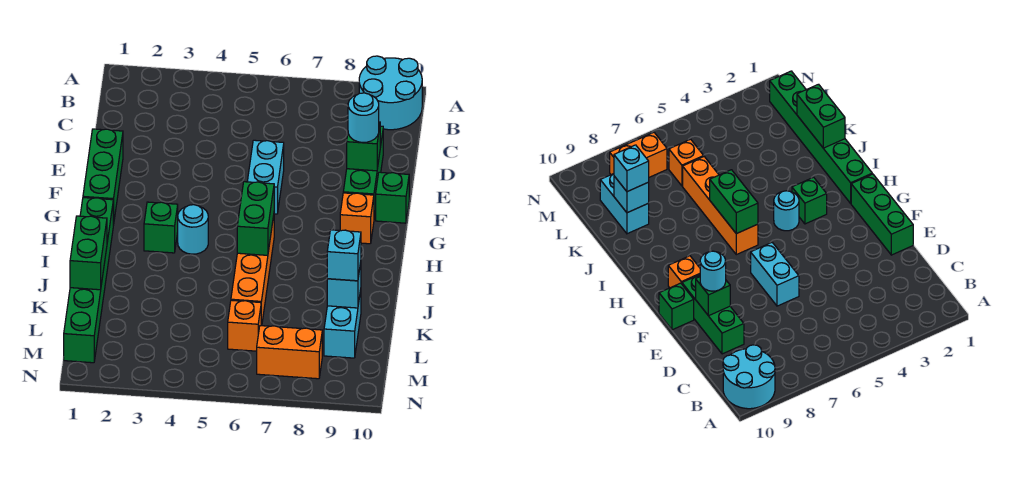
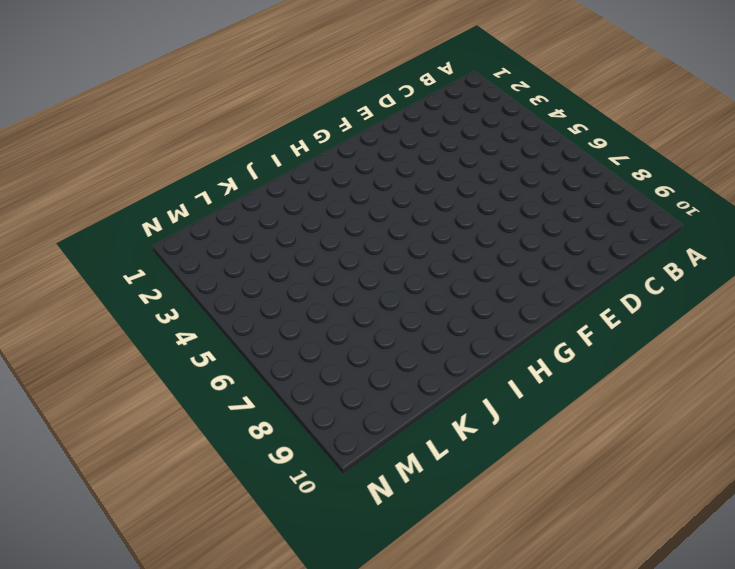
none -> cyan round brick A9:B10 level 1
none -> green brick D9:F9 level 1
none -> green brick E1:G1 level 1

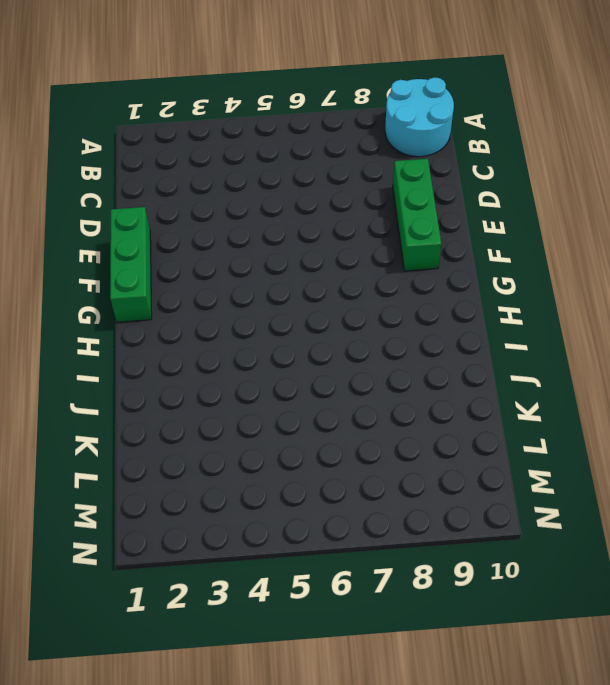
none -> cyan brick E6:F6 level 1
none -> green brick F10 level 1
none -> orange brick G9 level 1

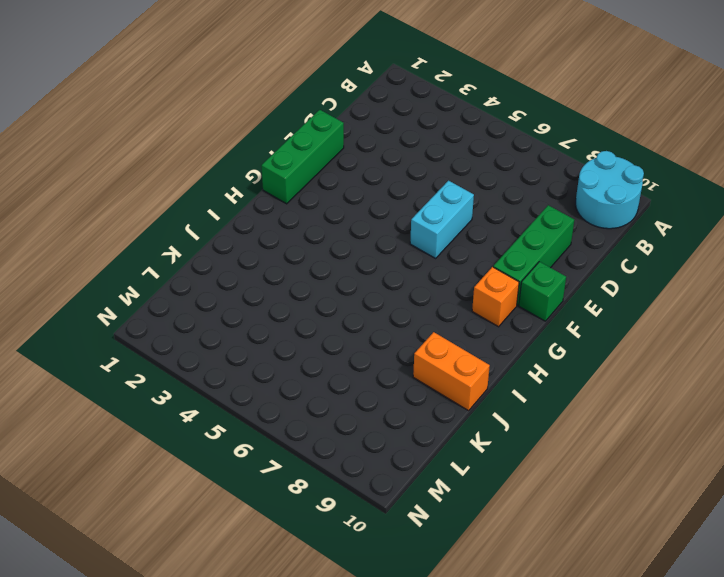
orange brick J9:J10 level 1 -> orange brick M7:M8 level 1
none -> green brick H1:M1 level 1
none -> green brick H3 level 1
none -> cyan round brick H4 level 1

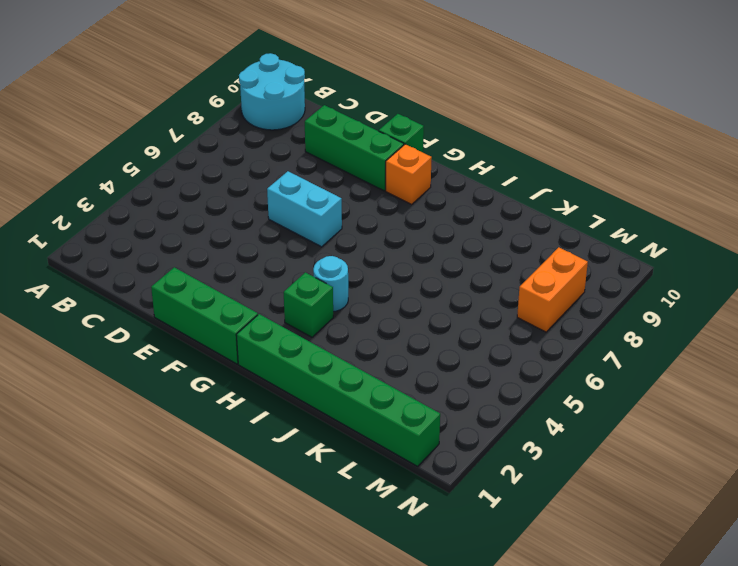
none -> orange brick H6:K6 level 1
none -> cyan brick K9:L9 level 1
none -> orange brick L6 level 1

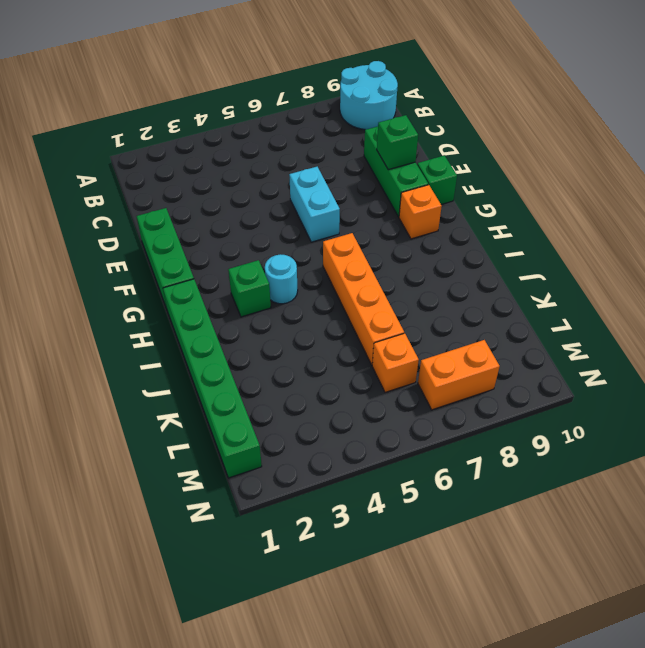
none -> cyan brick K9:L9 level 1
none -> green brick H6:I6 level 2
none -> green brick J1:K1 level 2

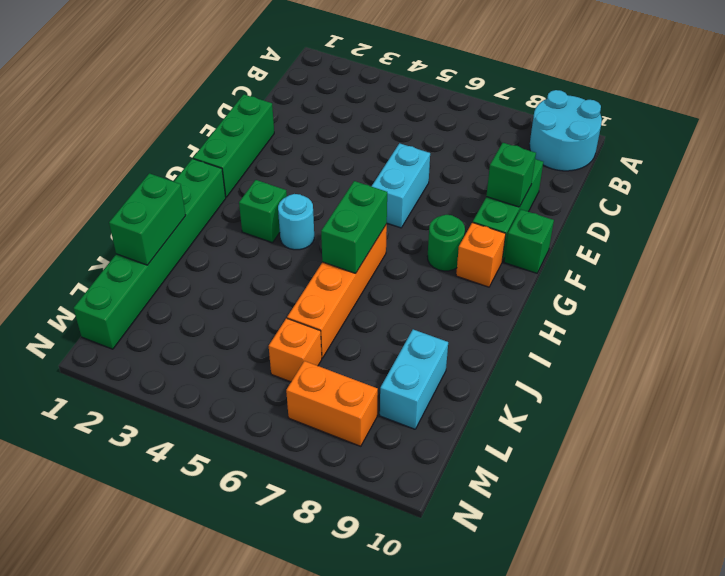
green round brick G8 level 1 -> none
none -> cyan brick K9 level 2
none -> cyan round brick E9 level 3
none -> cyan brick K9 level 3

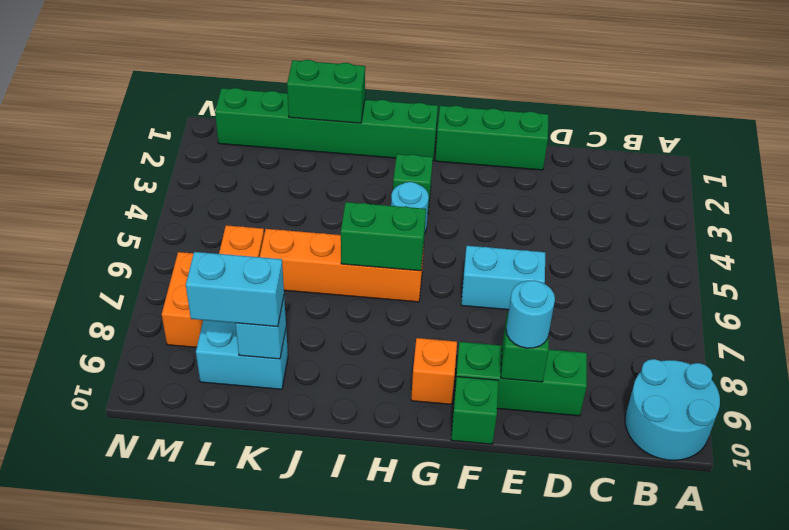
cyan brick K9:L9 level 3 -> cyan brick K9 level 3

